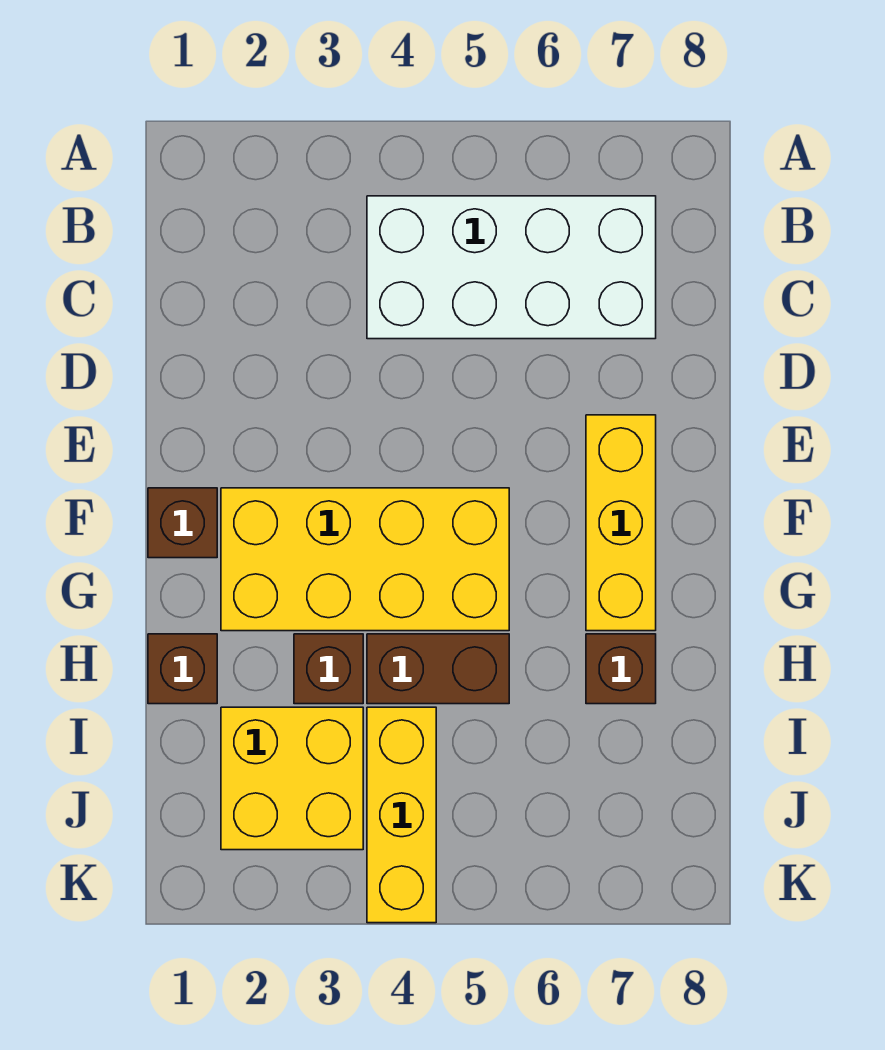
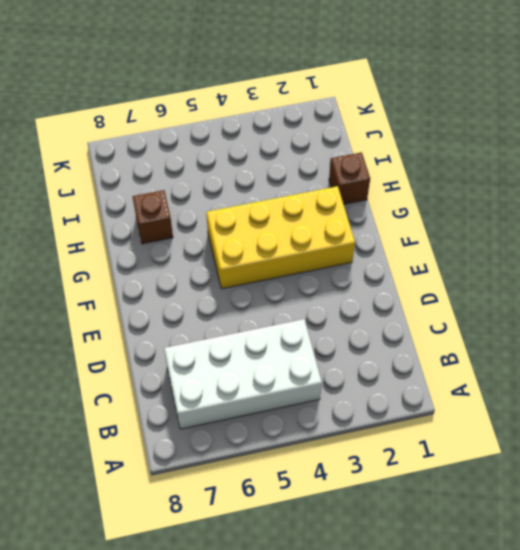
none -> yellow brick E7:G7 level 1
none -> brown brick F1 level 1

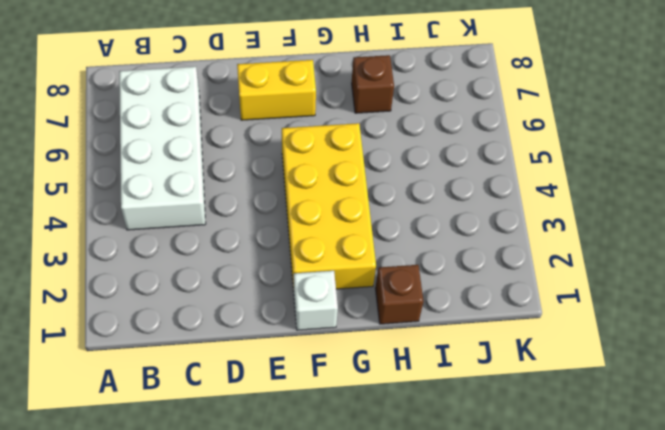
yellow brick E7:F7 level 1 -> yellow brick E7:G7 level 1
white brick F1 level 1 -> brown brick F1 level 1
none -> brown brick H3 level 1
none -> brown brick H4:H5 level 1

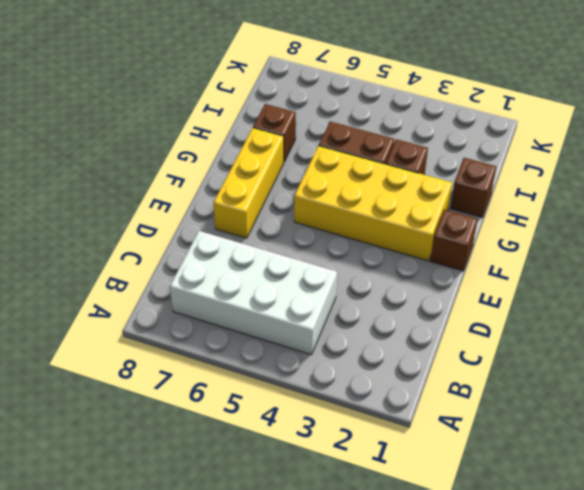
none -> yellow brick I2:J3 level 1
none -> yellow brick I4:K4 level 1

